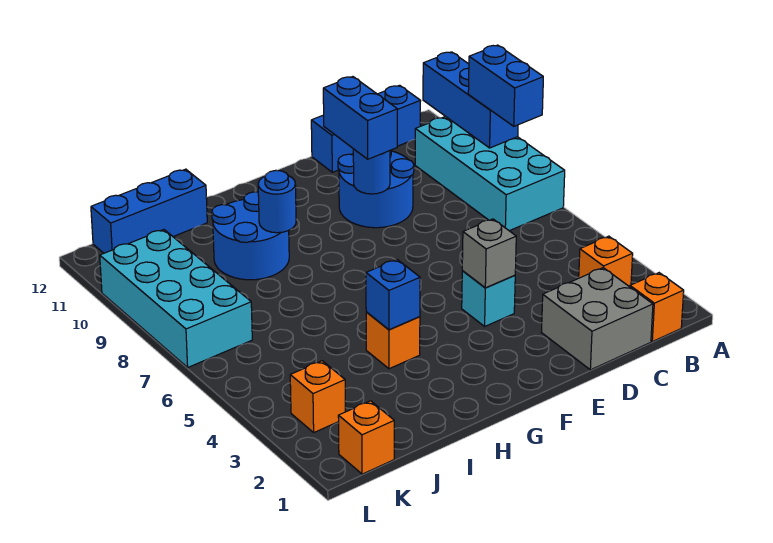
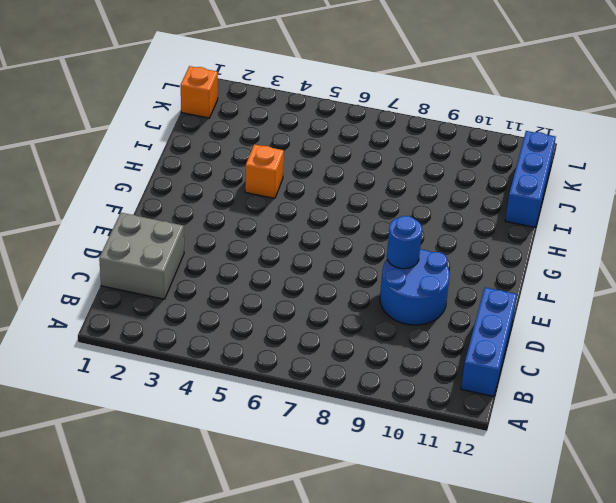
none -> cyan brick A7:B10 level 1
none -> orange brick B1 level 1
none -> orange brick B3 level 1

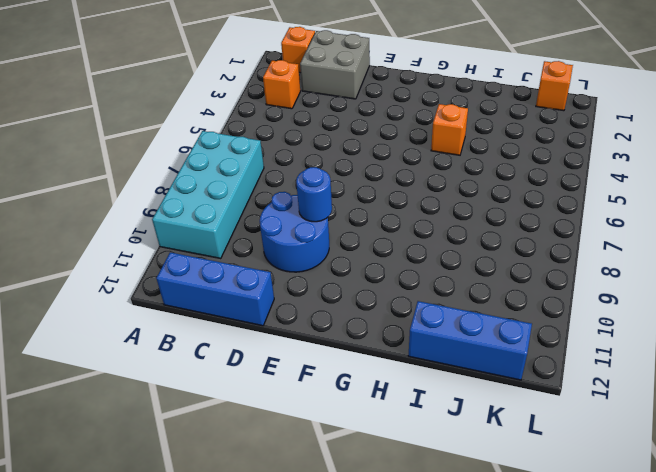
none -> cyan brick E4 level 1
none -> blue round brick H9:I10 level 1
none -> orange brick K3 level 1

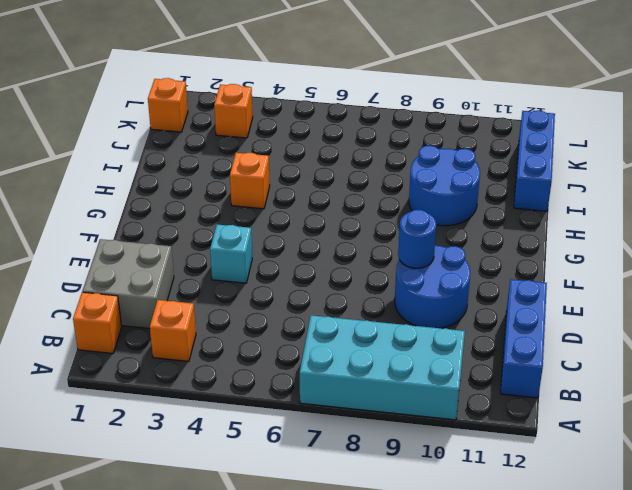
none -> cyan brick K7:L10 level 1
none -> blue brick A9:A11 level 2
none -> grey brick E4 level 2

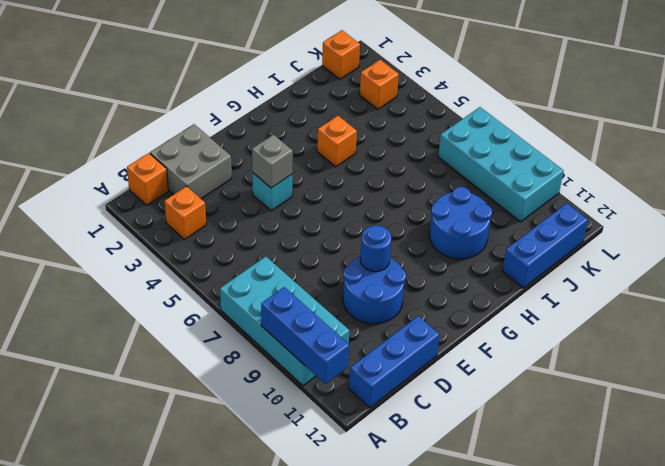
none -> blue brick H4 level 2
none -> blue round brick H9 level 2
none -> blue brick A8:A9 level 3

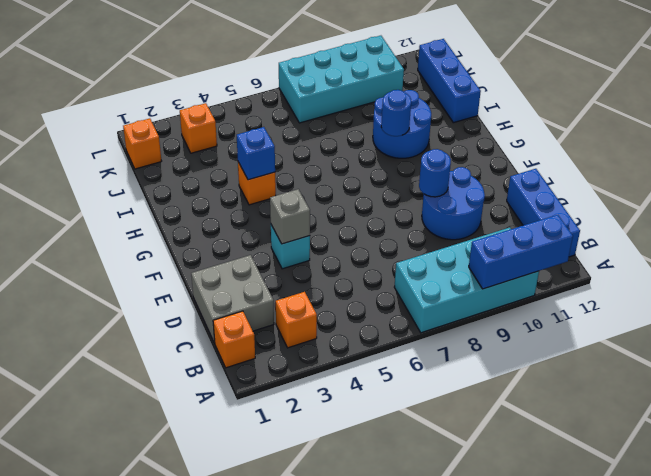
none -> blue brick A8:A9 level 3
none -> blue brick E9:E10 level 3

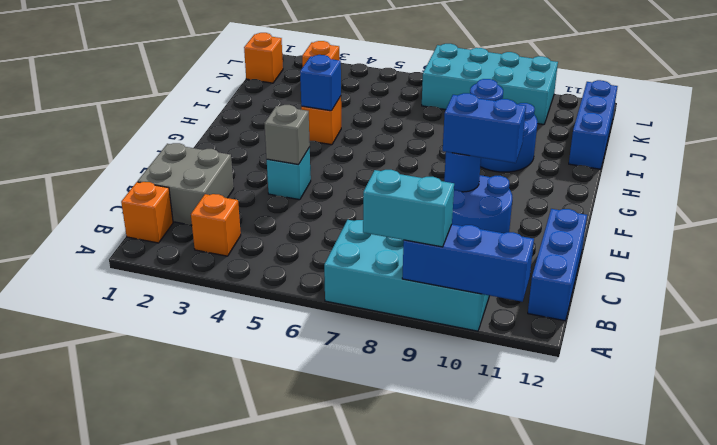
cyan brick A8:A9 level 3 -> blue brick A8:A9 level 3

